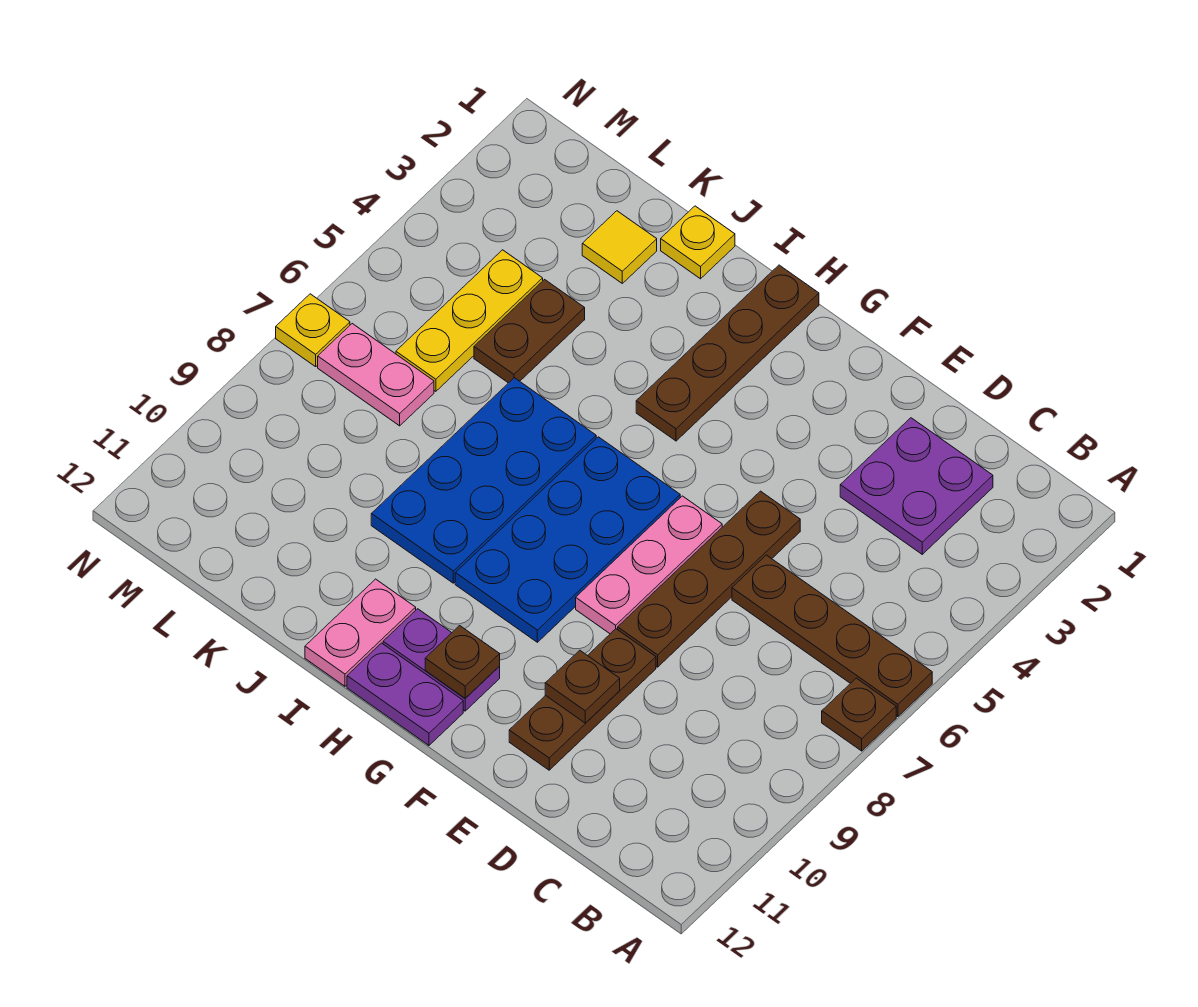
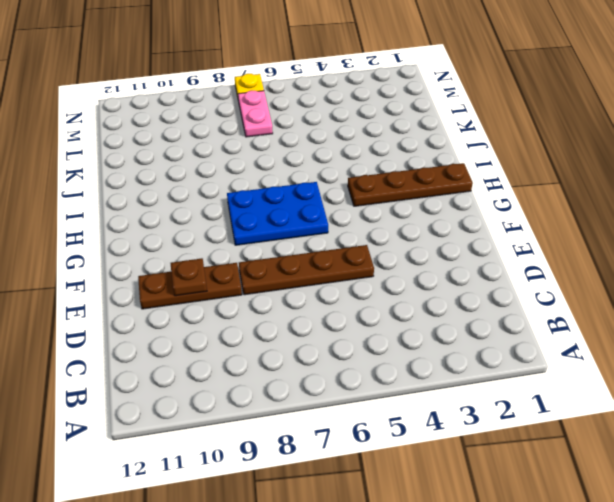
blue plate G6:H8 level 1 -> blue plate G6:H9 level 1
none -> brown plate A6:D6 level 1
none -> brown plate A7 level 1
none -> purple plate C2:D3 level 1

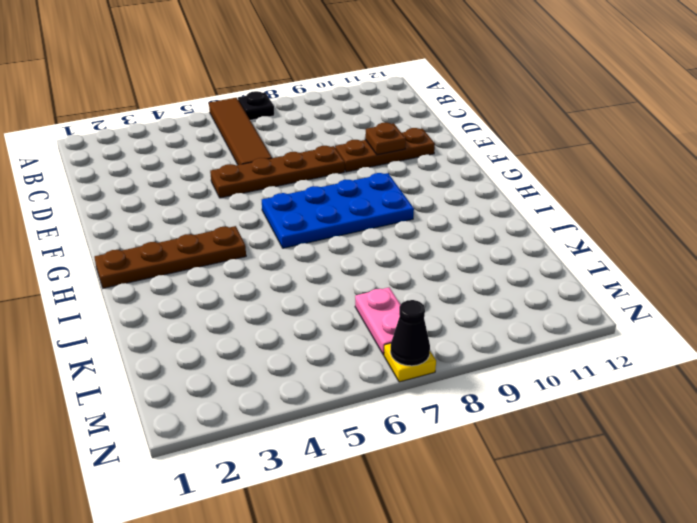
brown tile A6:D6 level 1 -> brown plate A6:D6 level 1
black plate A7 level 1 -> brown plate A7 level 1
black cone N7 level 2 -> none
none -> purple plate C2:D3 level 1
none -> pink plate F6:F8 level 1
none -> purple plate G11:H11 level 1

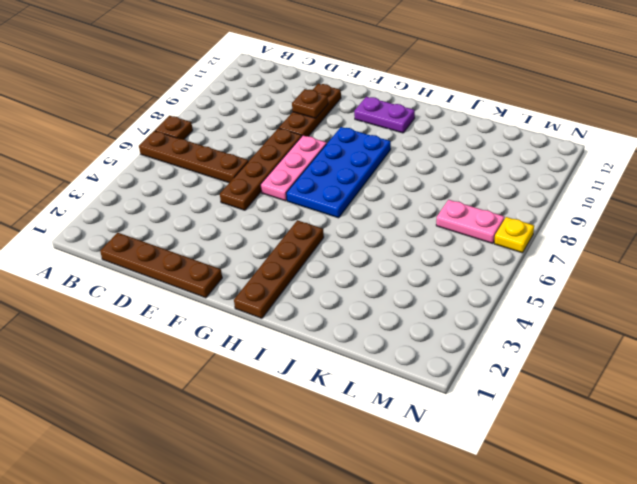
brown plate C1:F1 level 1 -> none
none -> purple plate C2:D3 level 1
none -> purple plate G12:H12 level 1
none -> blue plate I6:J9 level 1

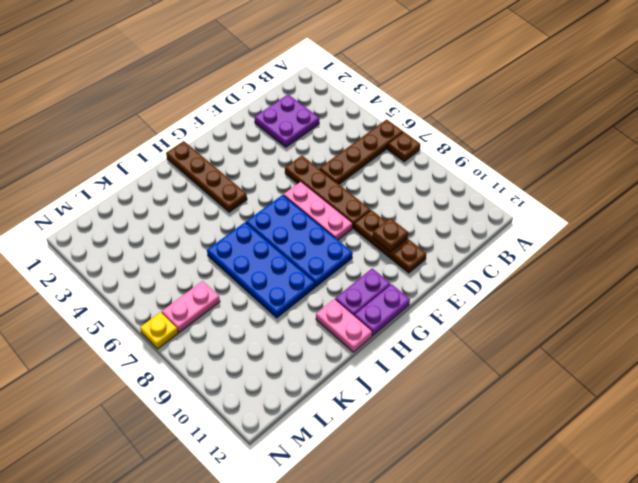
none -> yellow plate J1 level 1
none -> yellow tile K2 level 1
none -> brown plate K4:K5 level 1

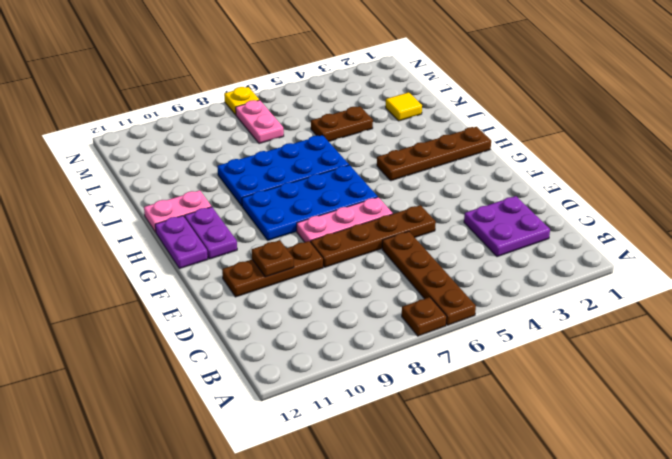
none -> yellow plate J1 level 1
none -> yellow plate L4:L6 level 1
none -> brown plate G11 level 2

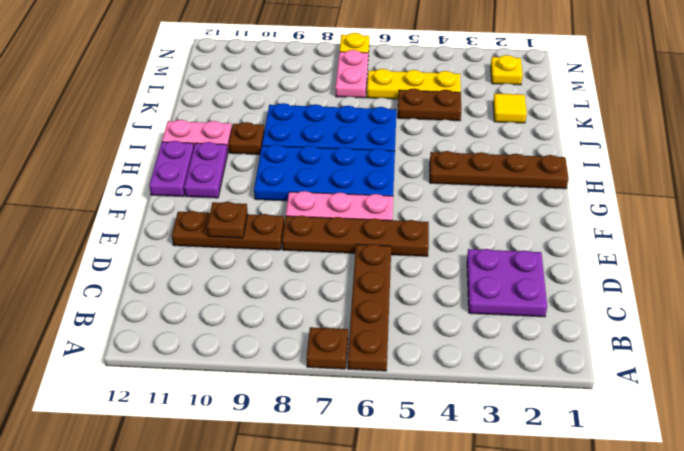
brown plate I10 level 1 -> brown plate G11 level 2
yellow plate M2 level 1 -> yellow plate J1 level 1

